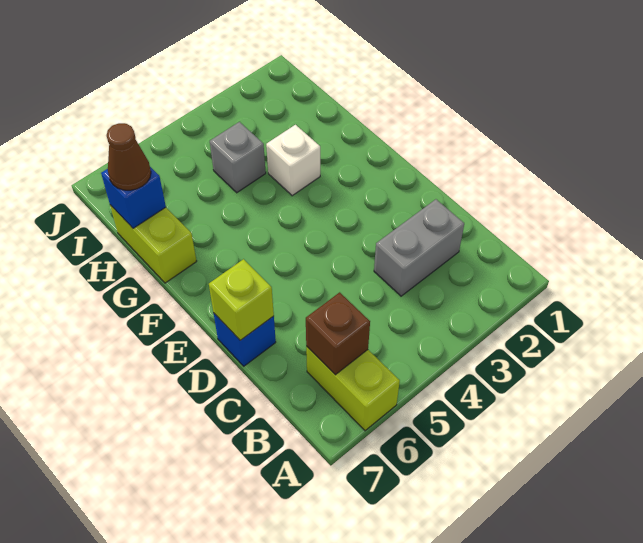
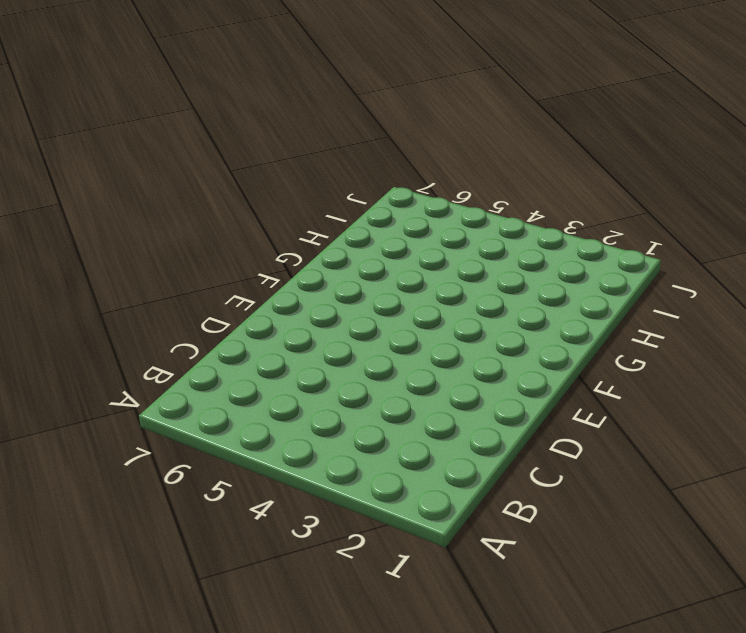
none -> lime brick A6:B6 level 1
none -> grey brick C2:C3 level 1

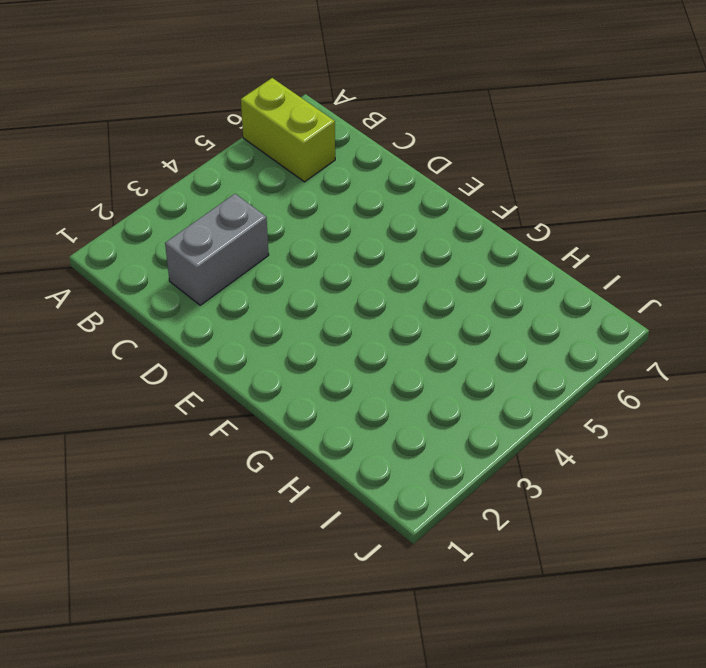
none -> blue brick D7 level 1
none -> white brick G3 level 1

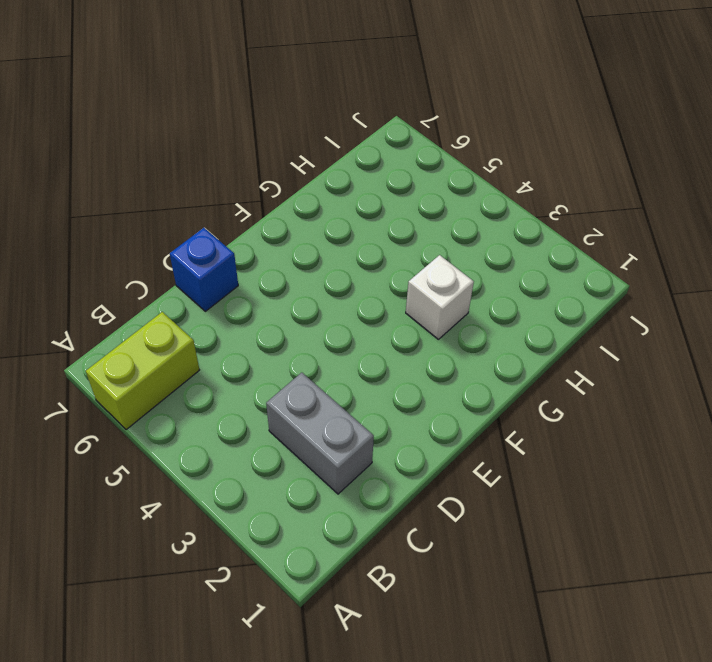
none -> lime brick G7:H7 level 1
none -> grey brick H4 level 1

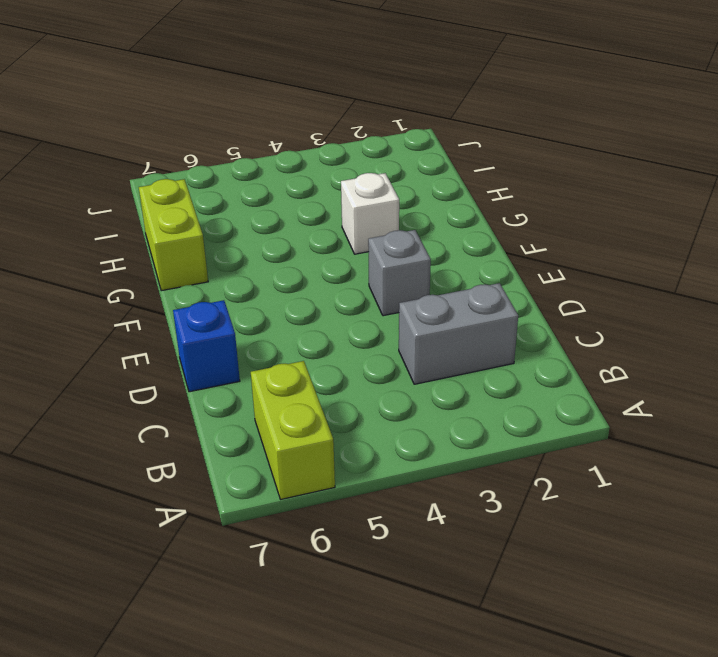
grey brick E3 level 1 -> grey brick H4 level 1
none -> brown brick B6 level 2
none -> lime brick D7 level 2

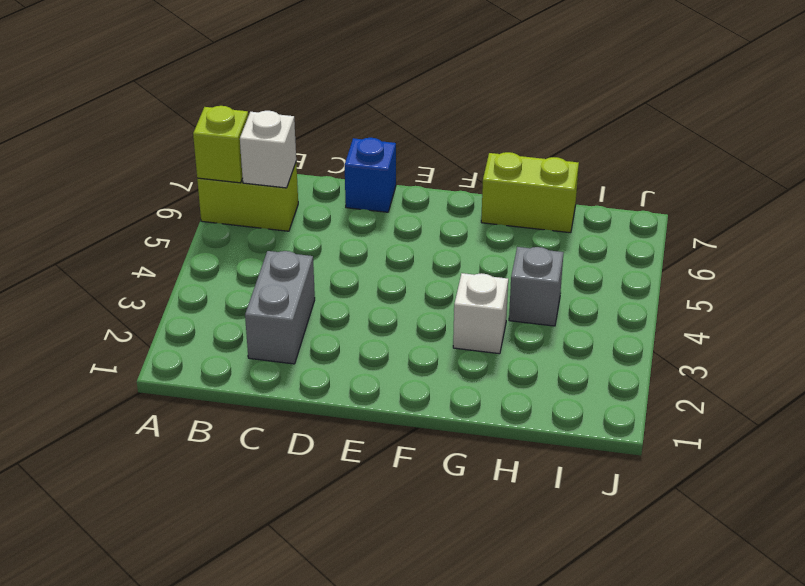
lime brick A6 level 2 -> lime brick D7 level 2
white brick B6 level 2 -> brown brick B6 level 2
none -> blue brick H7 level 2
none -> brown cone H7 level 3

